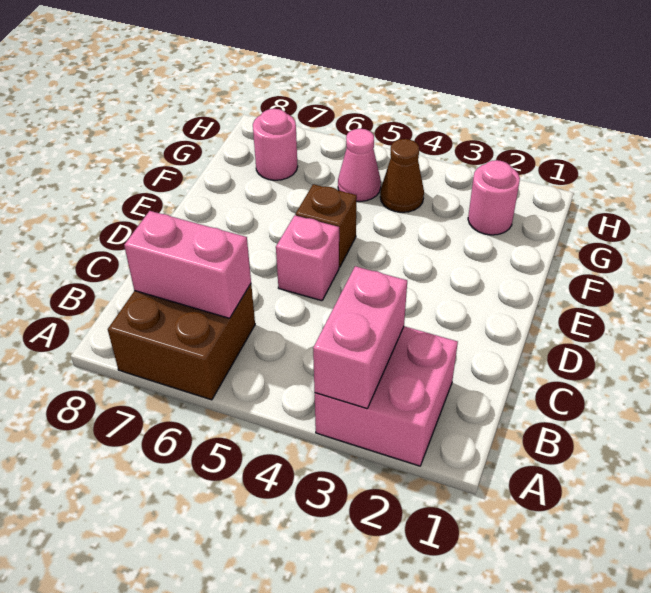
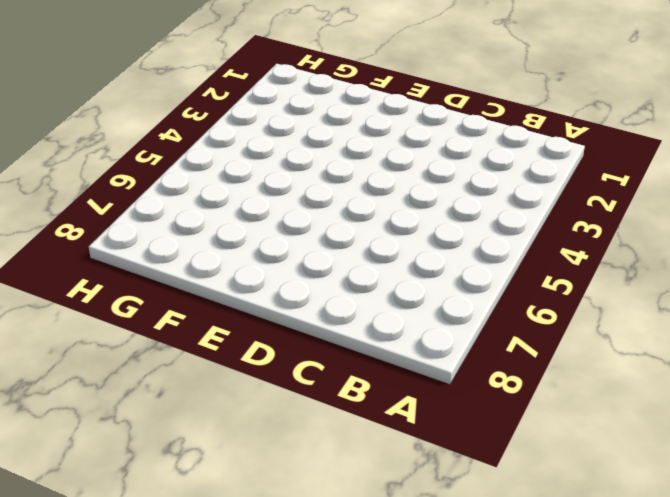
none -> pink brick A2:B3 level 1
none -> brown brick A6:B7 level 1

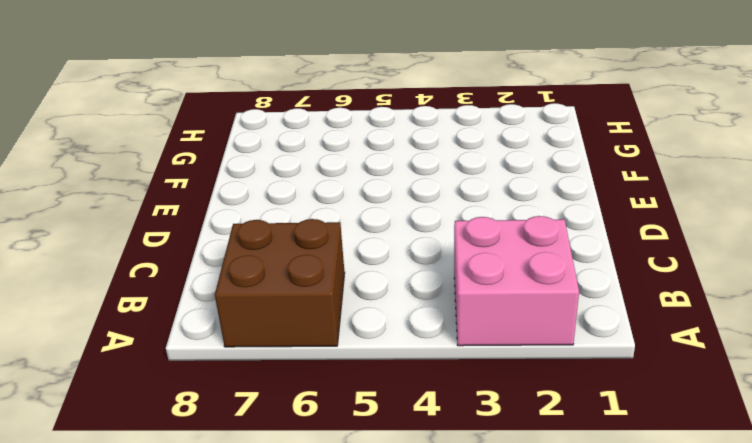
none -> pink brick D5 level 1
none -> brown brick E5 level 1

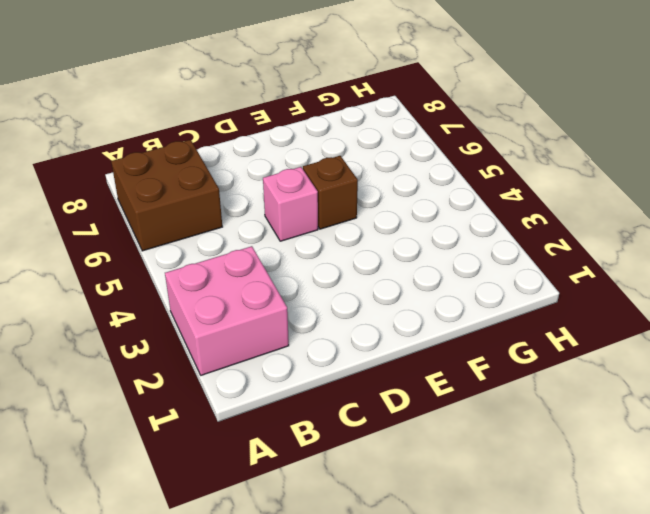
none -> pink round brick G2 level 1
none -> brown cone G4 level 1

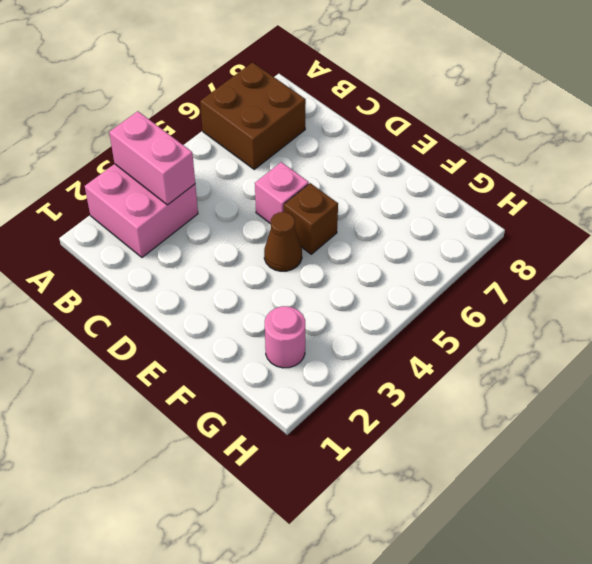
brown cone E4 level 1 -> brown cone G4 level 1
none -> pink cone G5 level 1
none -> pink round brick G7 level 1

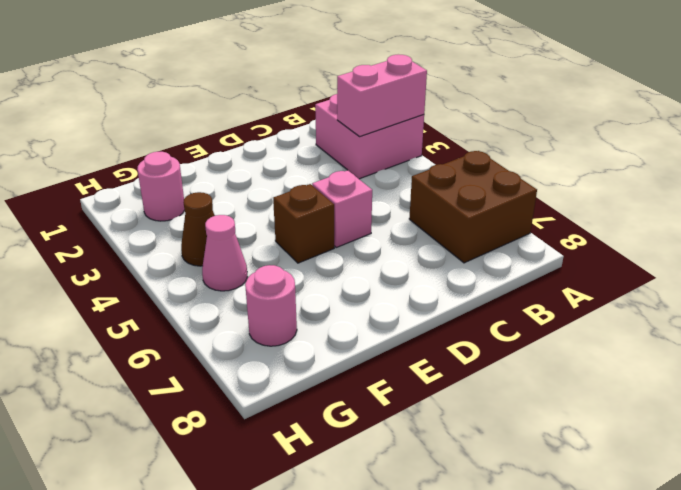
none -> pink brick B6:B7 level 2

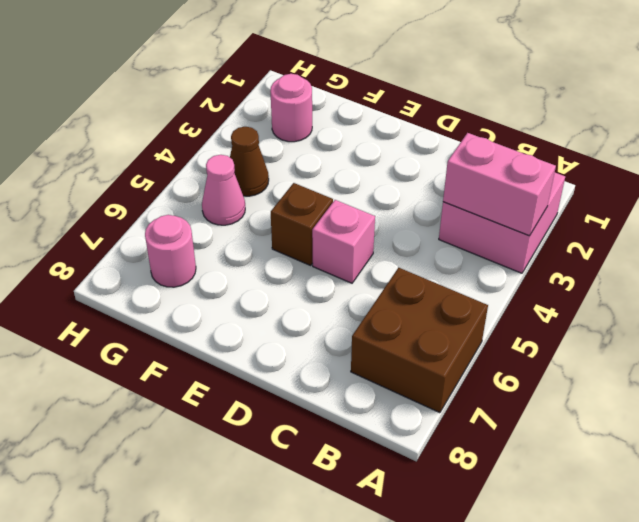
none -> pink brick B6:B7 level 2

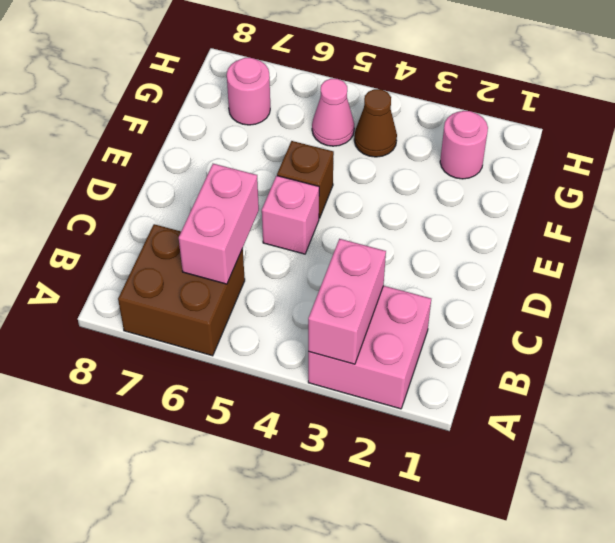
pink brick B6:C6 level 2 -> pink brick B6:B7 level 2

